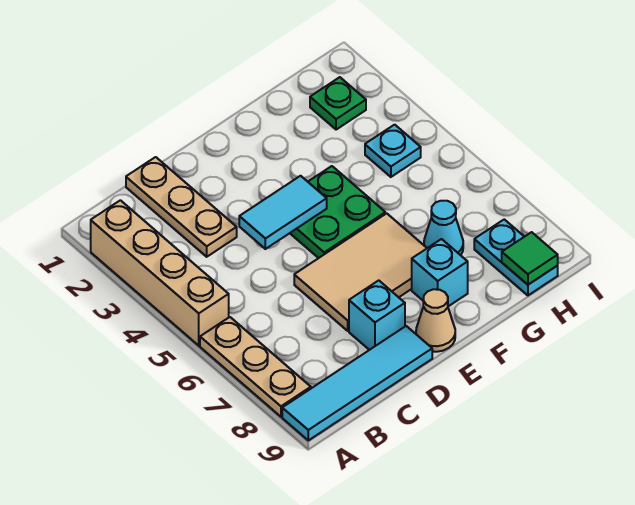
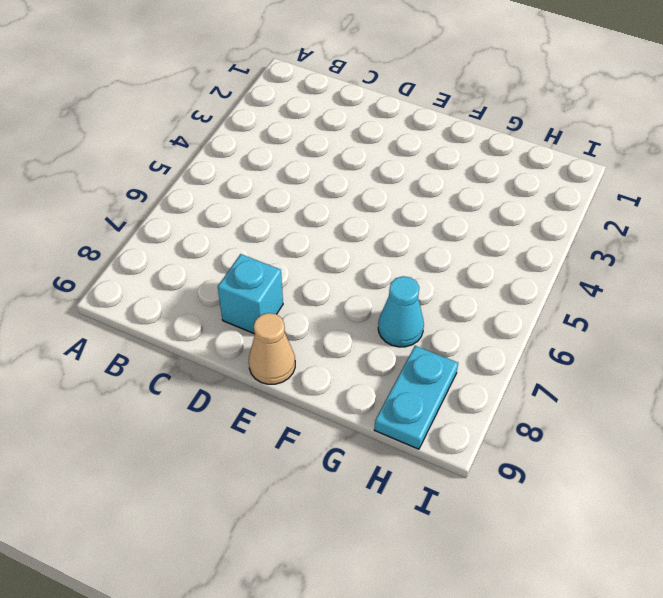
none -> tan brick A2:A5 level 1
none -> tan plate A6:A8 level 1
none -> cyan tile A9:D9 level 1

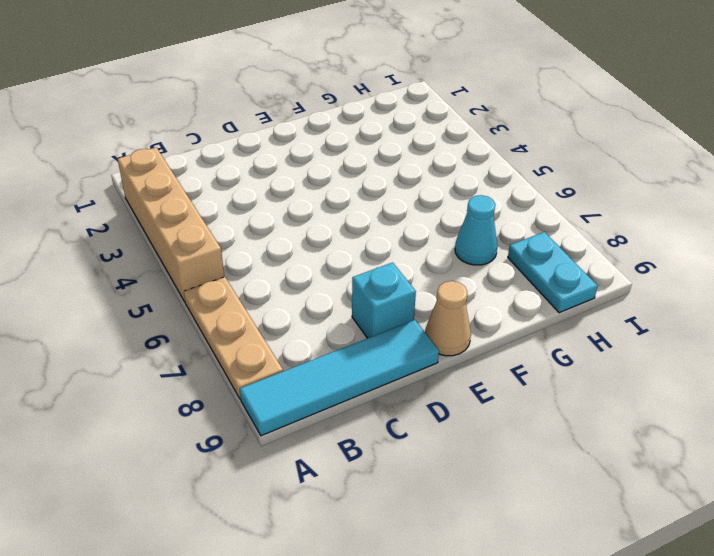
none -> tan plate C1:C3 level 1
none -> tan tile D6:F7 level 1
none -> green plate E4:F5 level 1

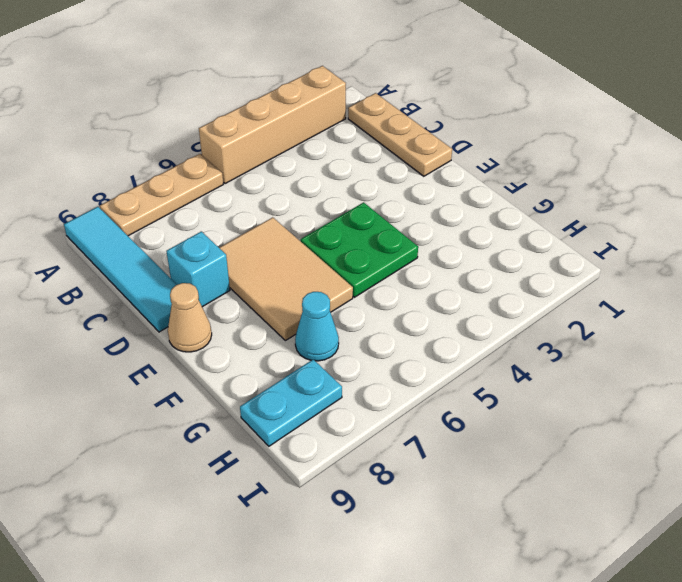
tan plate B1:D1 level 1 -> tan plate C1:C3 level 1
none -> cyan brick F8 level 1
none -> green plate H2 level 1
none -> cyan plate H4 level 1

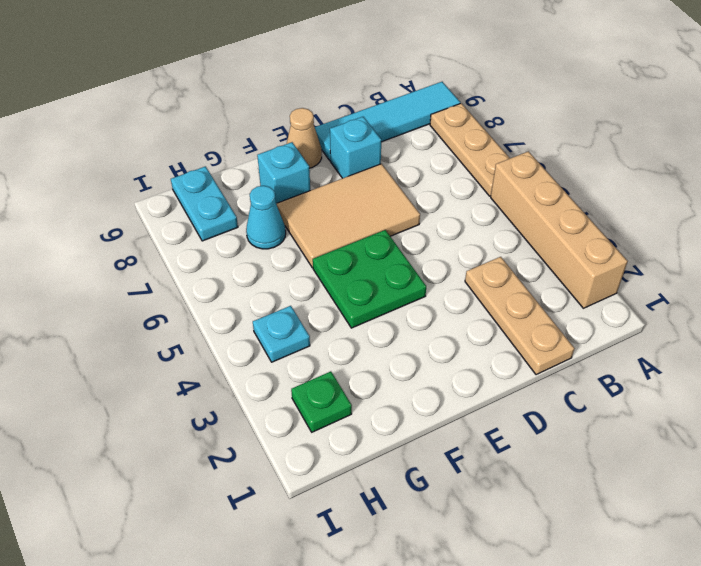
none -> cyan tile D4:E4 level 2
none -> green tile H9 level 2

